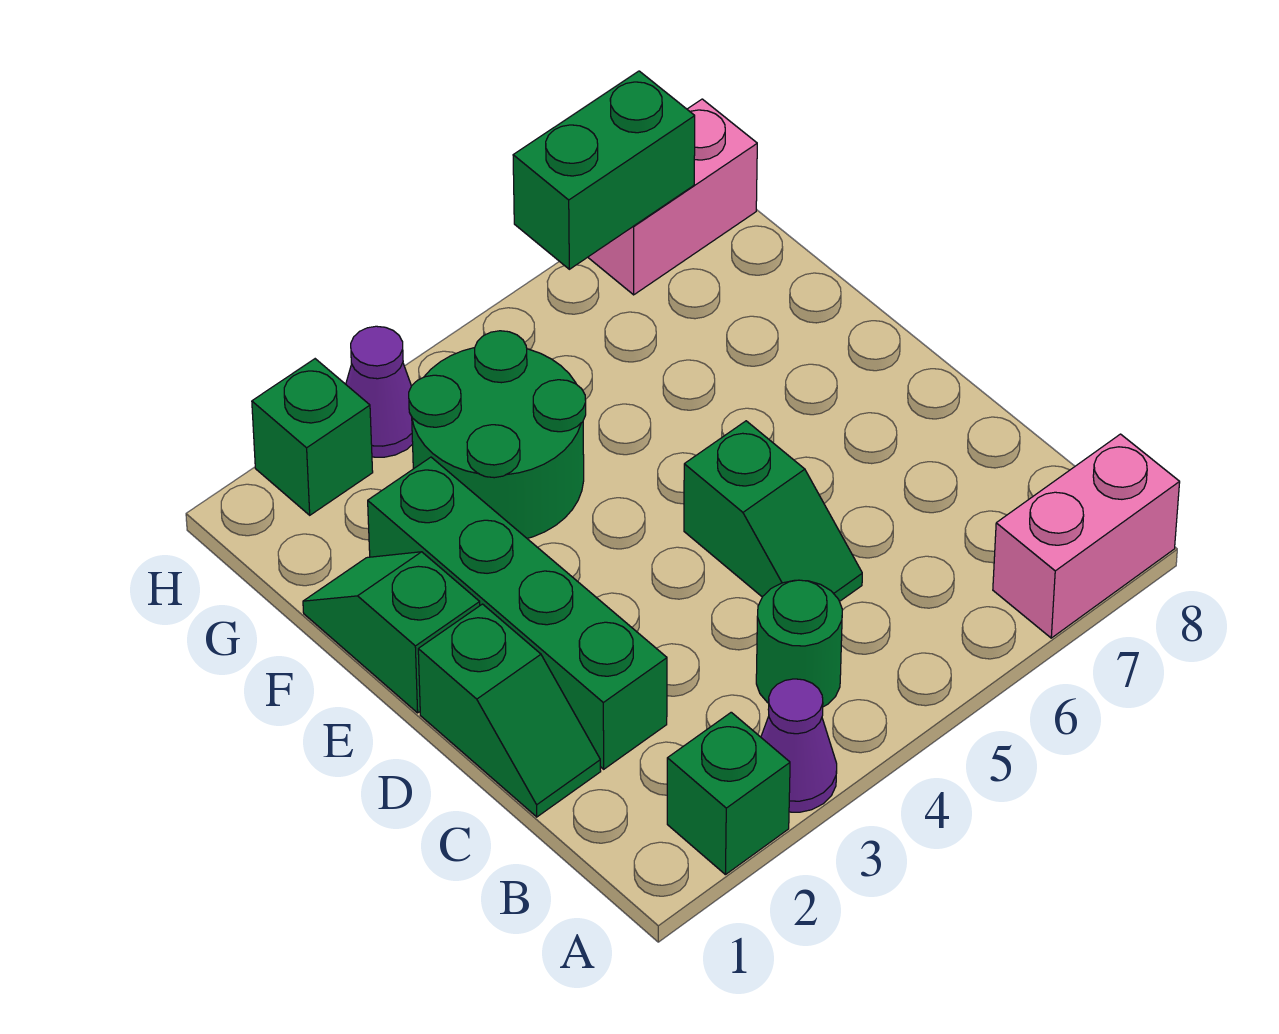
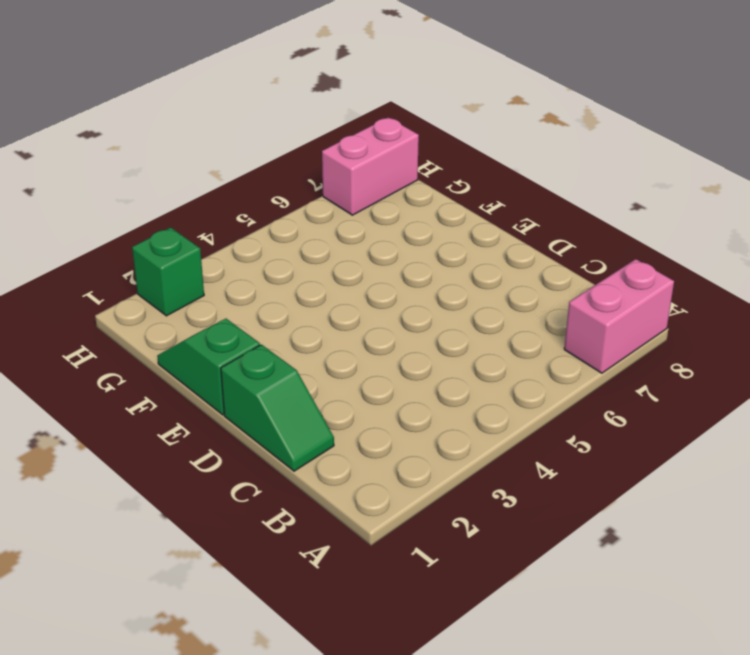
none -> green brick A2 level 1
none -> purple cone A3 level 1
none -> green round brick B4 level 1

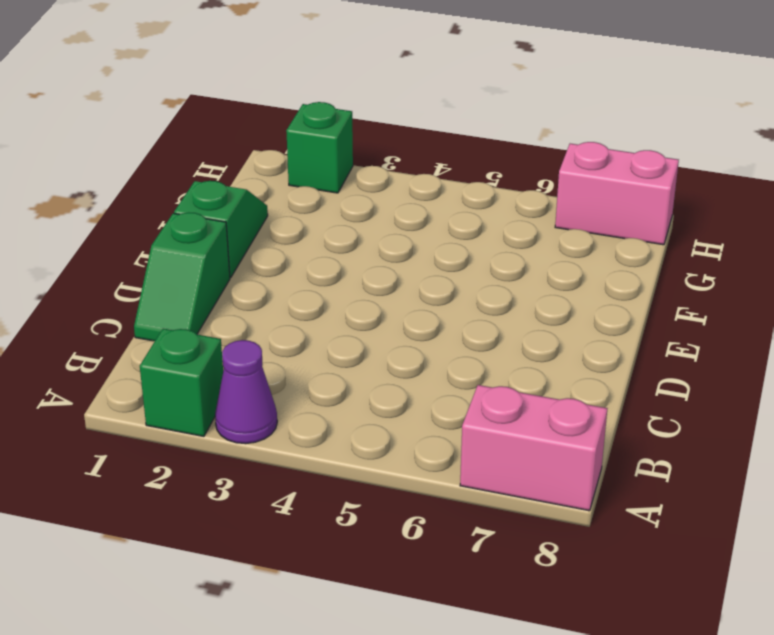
none -> green round brick B4 level 1
none -> green brick C2:F2 level 1
none -> green slope C5:D5 level 1 top D

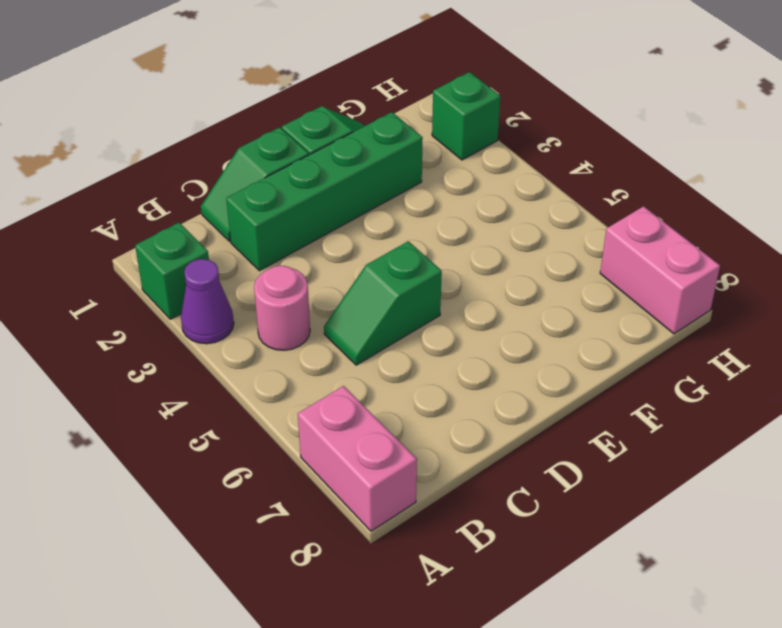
pink round brick B4 level 1 -> green round brick B4 level 1
none -> green round brick F3:G4 level 1
none -> purple cone H3 level 1
none -> green brick H6:H7 level 2

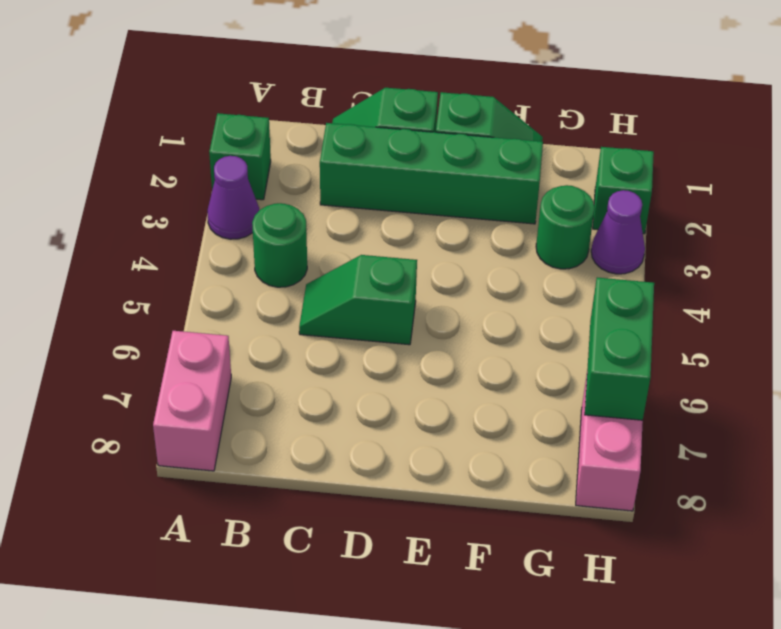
green round brick G3 level 1 -> green round brick F3:G4 level 1

